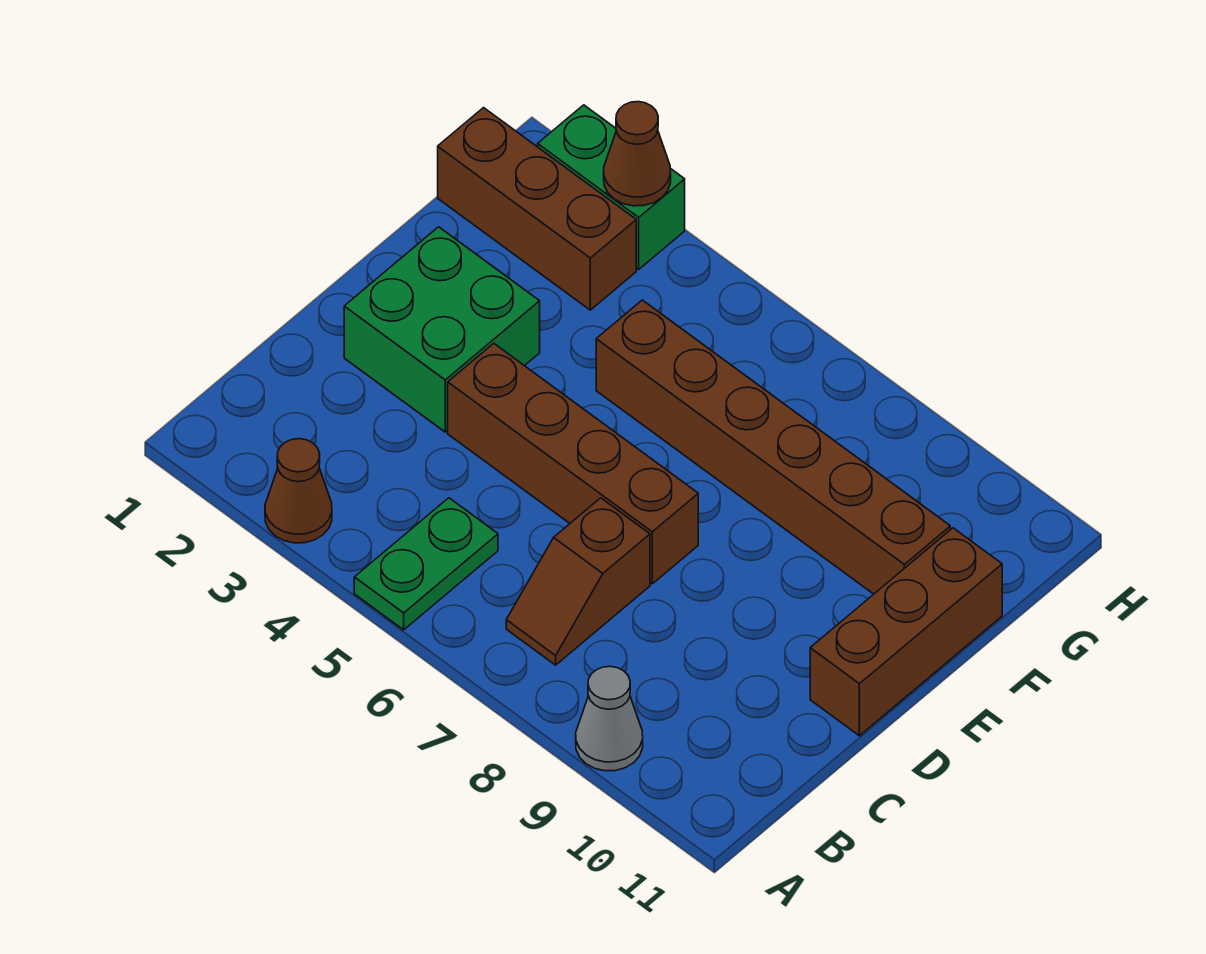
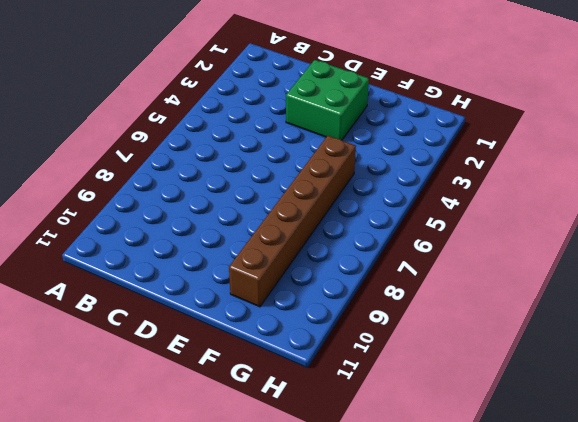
none -> brown cone A3 level 1
none -> green plate A5:B5 level 1

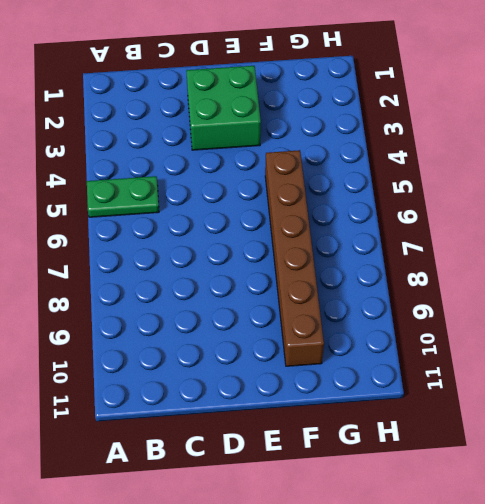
none -> brown cone A3 level 1
none -> grey cone A9 level 1

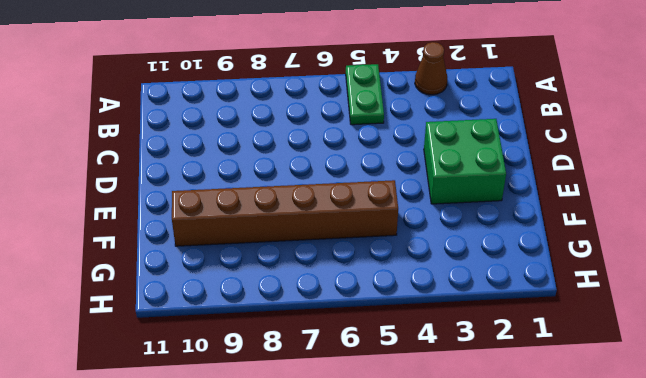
none -> grey cone A9 level 1
none -> brown slope B7:C7 level 1 top C

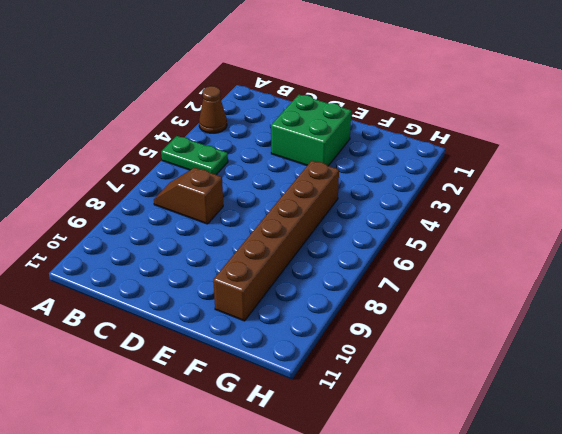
none -> grey cone A9 level 1
none -> brown brick D4:D7 level 1

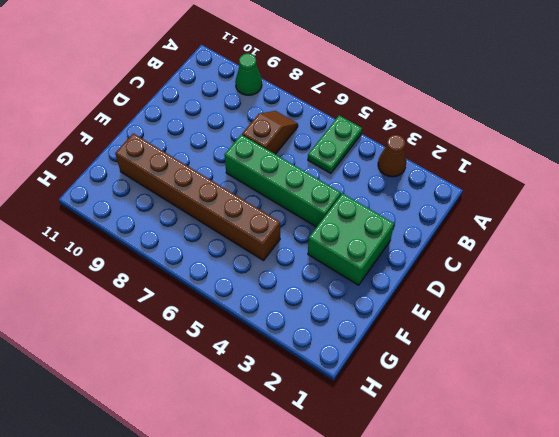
green cone A9 level 1 -> grey cone A9 level 1
green brick D4:D7 level 1 -> brown brick D4:D7 level 1
none -> brown brick D11:F11 level 1
none -> brown brick G1:G3 level 1

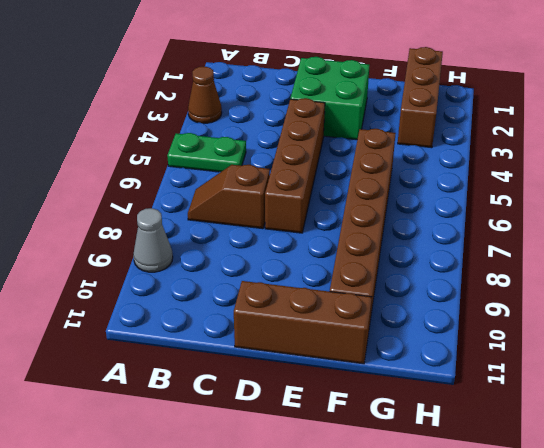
none -> green brick H2:H3 level 1
none -> brown cone H3 level 2

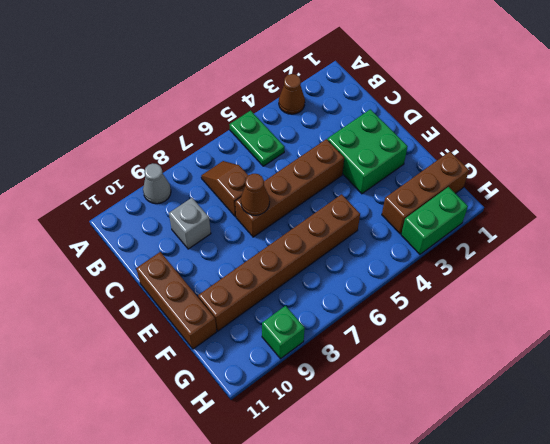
grey brick C9 level 1 -> none
brown cone D7 level 2 -> brown cone H3 level 2
green brick H9 level 1 -> none

